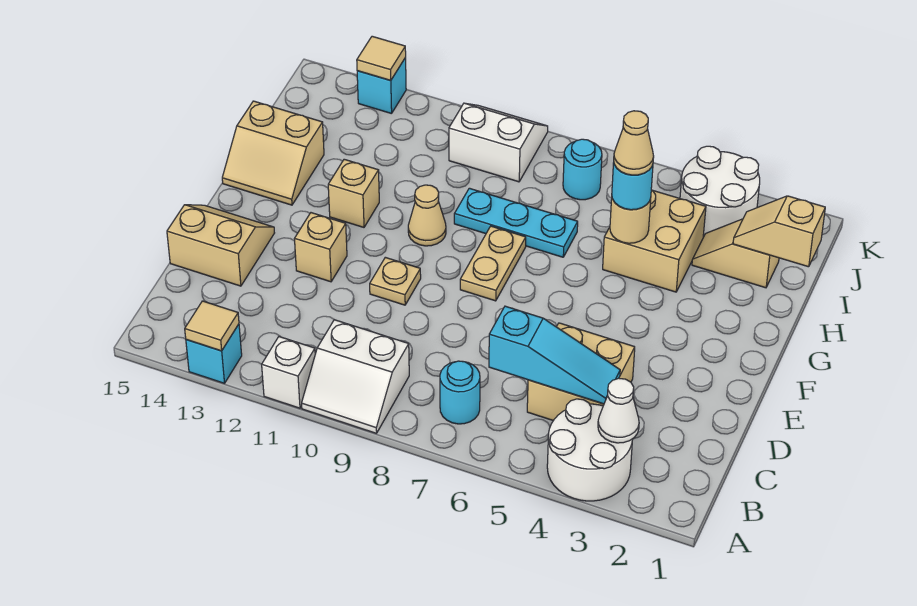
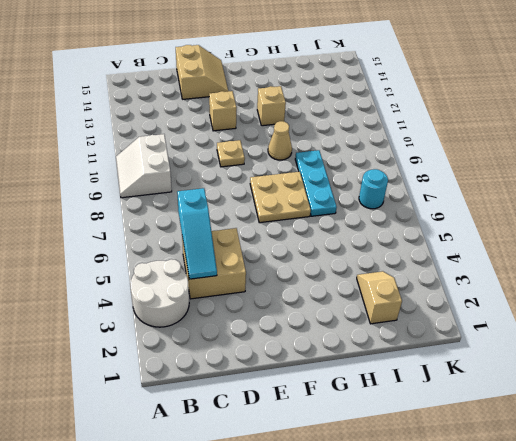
tan plate F7:G8 level 1 -> tan plate F8:G8 level 1
none -> white brick A11 level 1
none -> cyan brick A13 level 1
none -> cyan round brick B7 level 1

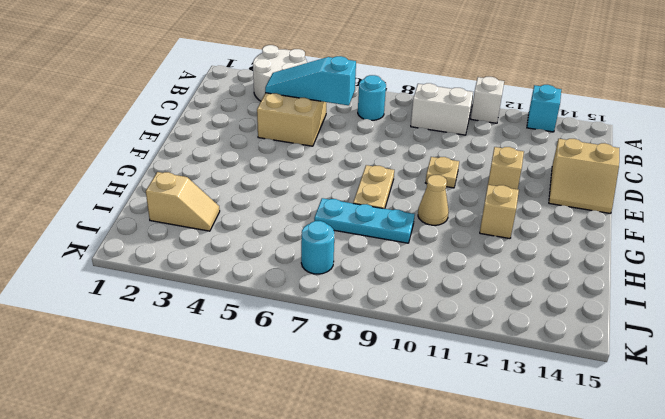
none -> tan slope G14:H15 level 1 top H
none -> tan brick H4:I5 level 1
none -> white round brick J3:K4 level 1

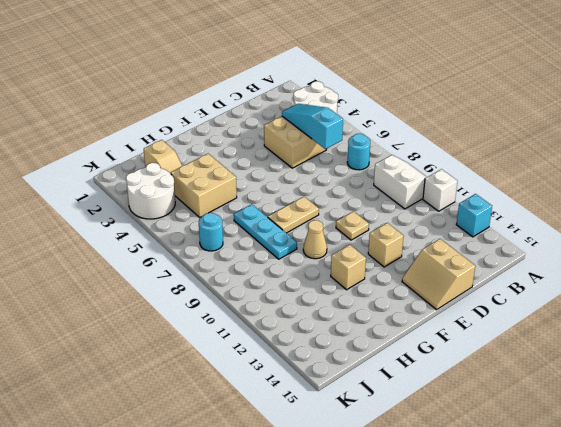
none -> tan slope G14:H15 level 1 top H
none -> white slope J9:K10 level 1 top J
none -> cyan brick K13 level 1

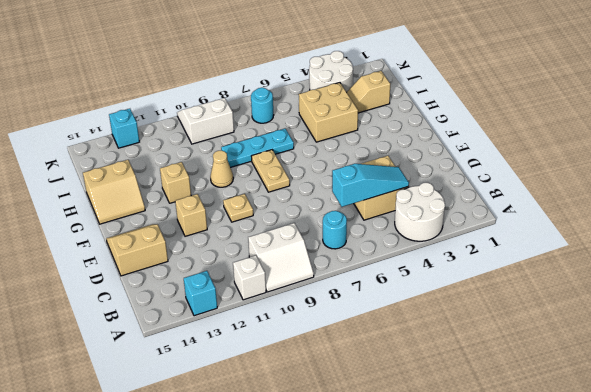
none -> tan tile A13 level 2
none -> white cone B3 level 2
none -> tan round brick H5 level 2

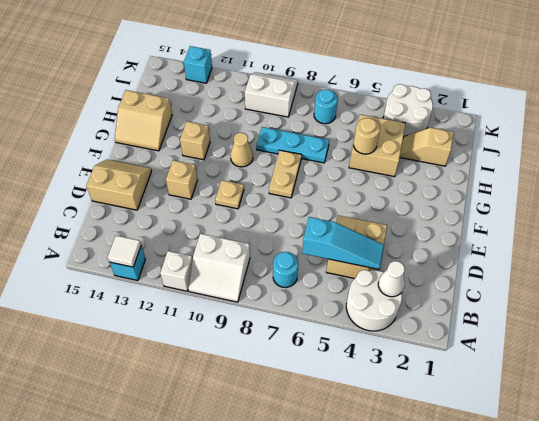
white tile A13 level 2 -> tan tile A13 level 2
none -> tan slope I1:I2 level 2 top 1
none -> tan tile K13 level 2
none -> cyan round brick H5 level 3

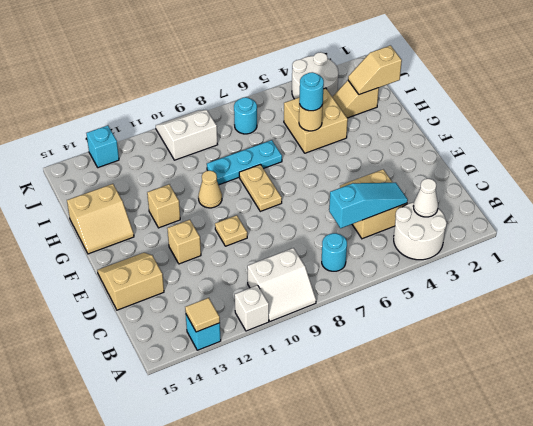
none -> tan tile K13 level 2
none -> tan cone H5 level 4

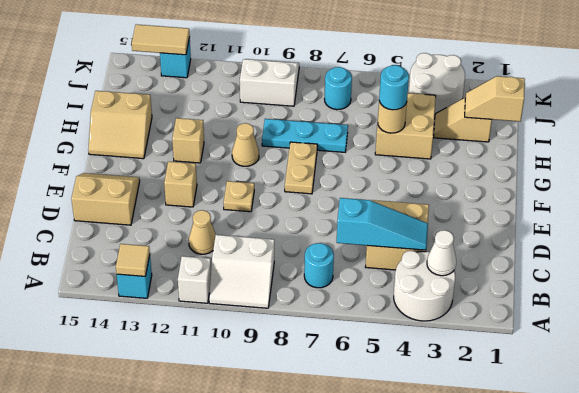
tan cone C11 level 1 -> tan cone H5 level 4
tan tile K13:K14 level 2 -> tan tile K13 level 2

